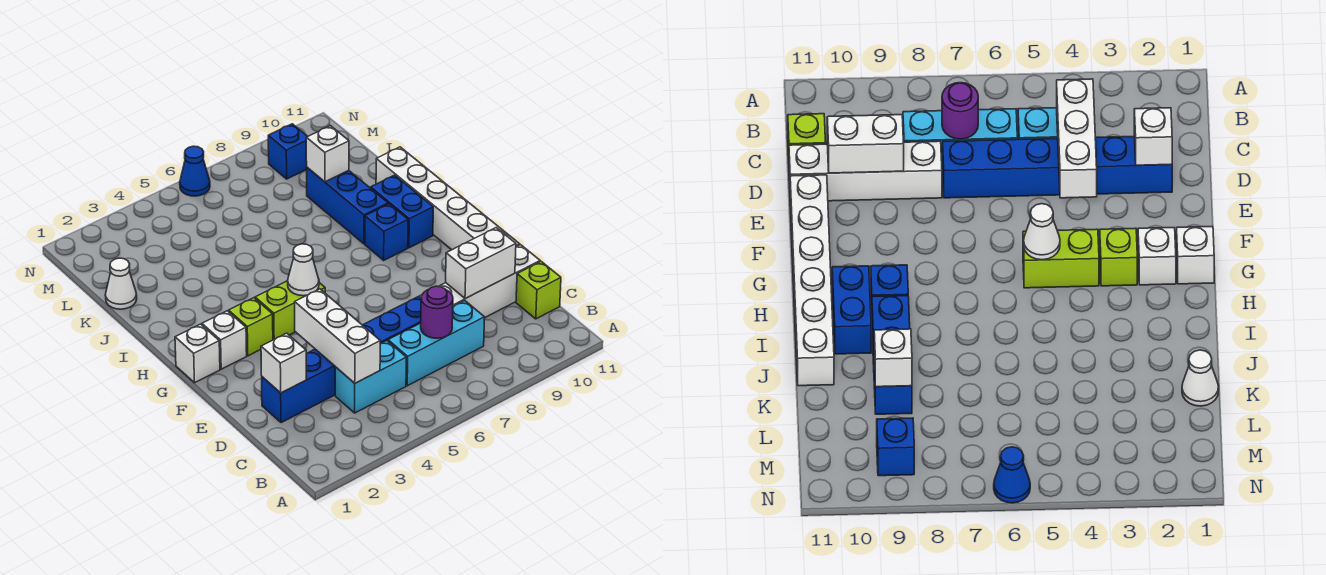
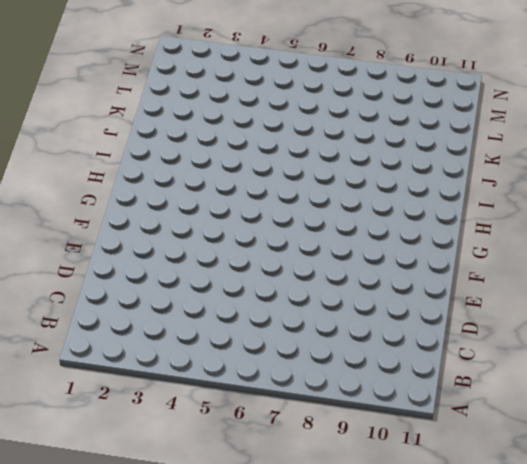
none -> cyan brick C4:C5 level 1
none -> cyan brick C6:C8 level 1
none -> lime brick C11 level 1

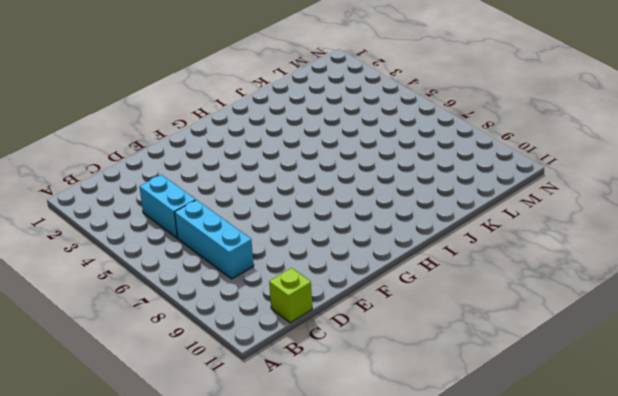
none -> blue brick D2:D7 level 1
none -> white brick D8:D11 level 1
none -> white brick E11:J11 level 1

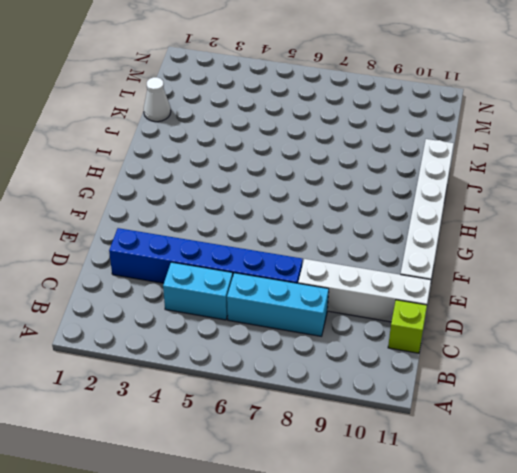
none -> white brick G1 level 1
none -> white brick G2 level 1
none -> lime brick G3 level 1

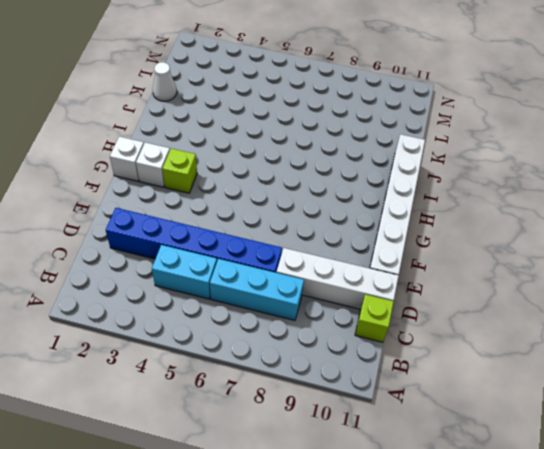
none -> lime brick G4:G5 level 1
none -> blue brick H9 level 1
none -> blue brick H10:I10 level 1

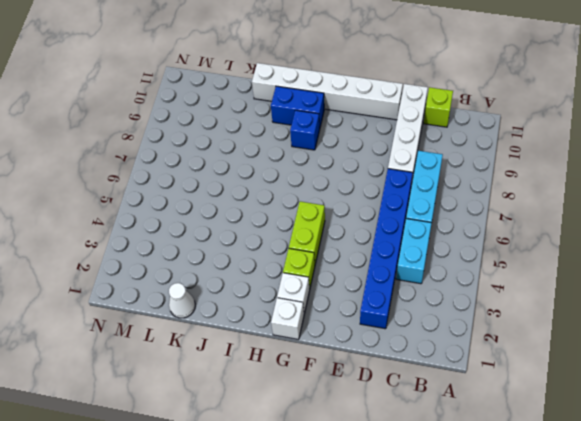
none -> blue brick I9:K9 level 1
none -> blue brick M9 level 1
none -> blue cone N6 level 1

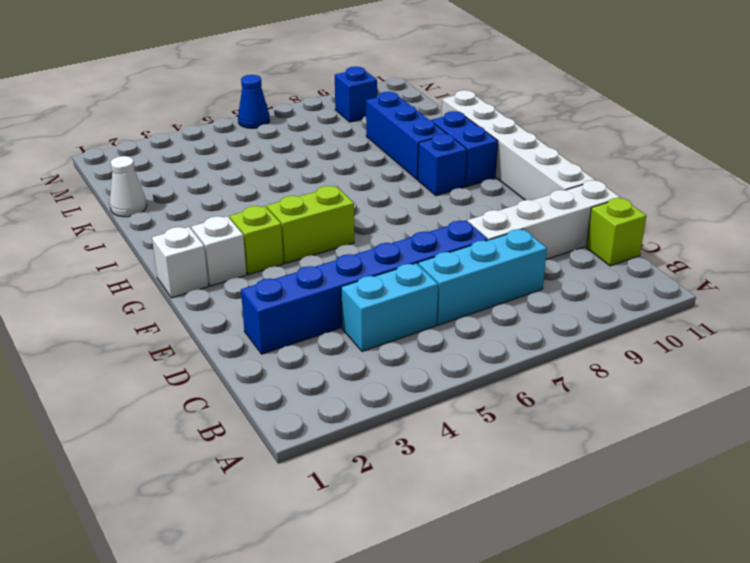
none -> white brick C4:E4 level 2
none -> purple round brick C7 level 2
none -> white brick D2 level 2

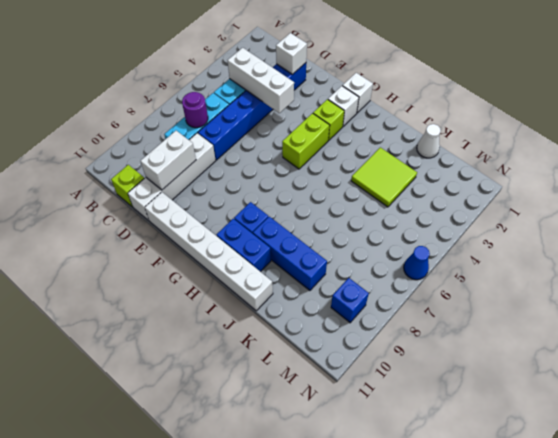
lime tile J3:K4 level 1 -> none
none -> white cone G5 level 2
none -> white brick K9 level 2

